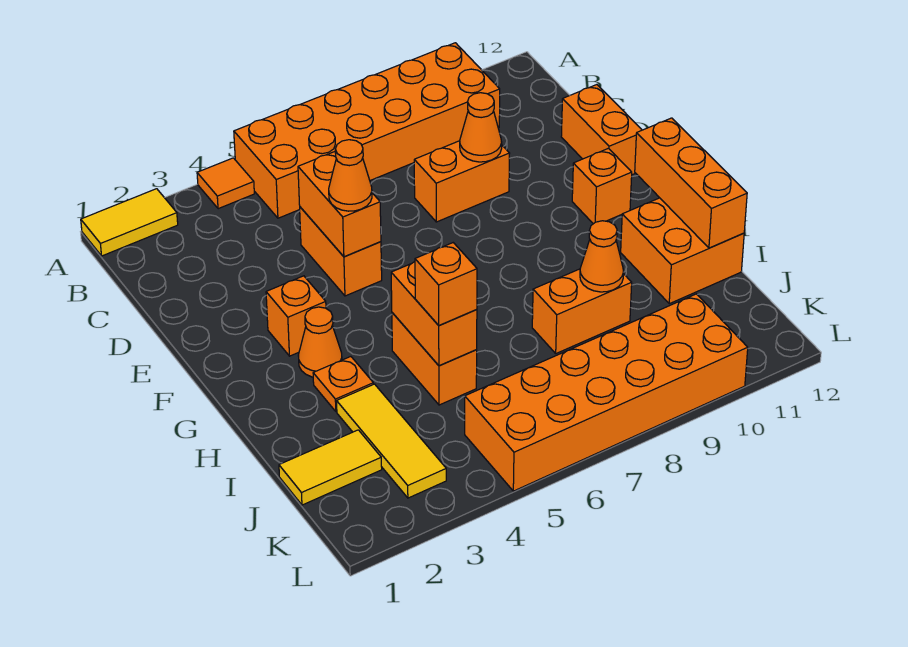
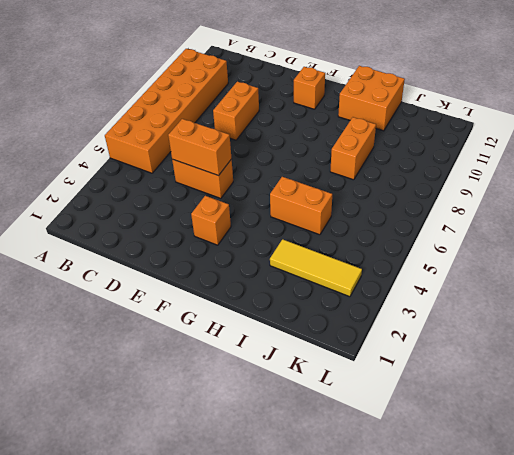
none -> yellow tile A1:A2 level 1
none -> orange tile A4 level 1
none -> orange brick D12:E12 level 1

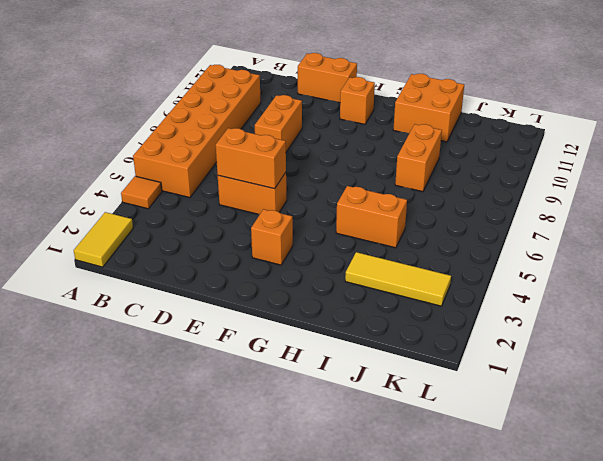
none -> orange cone G3 level 1
none -> orange plate H3 level 1
none -> yellow tile J1:J2 level 1

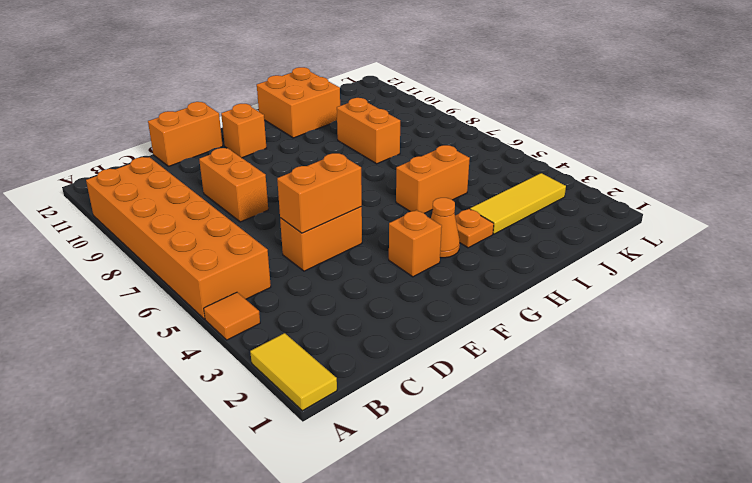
none -> yellow tile J1:J2 level 1
none -> orange brick K5:L10 level 1
none -> orange cone D9 level 2

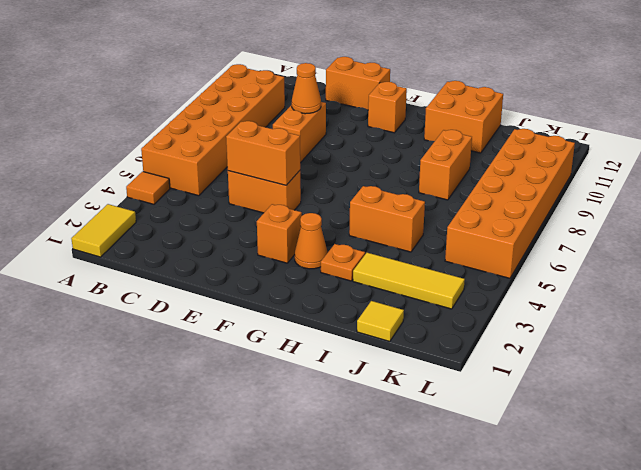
yellow tile J1 level 1 -> yellow tile J1:J2 level 1
none -> orange brick G12:I12 level 2
none -> orange brick H5:I5 level 2
none -> orange cone I9 level 2

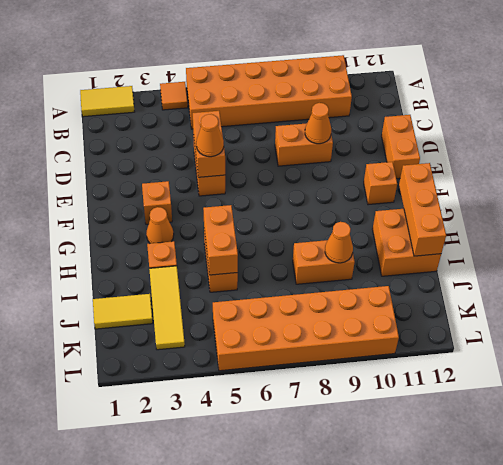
none -> orange brick I5 level 3

